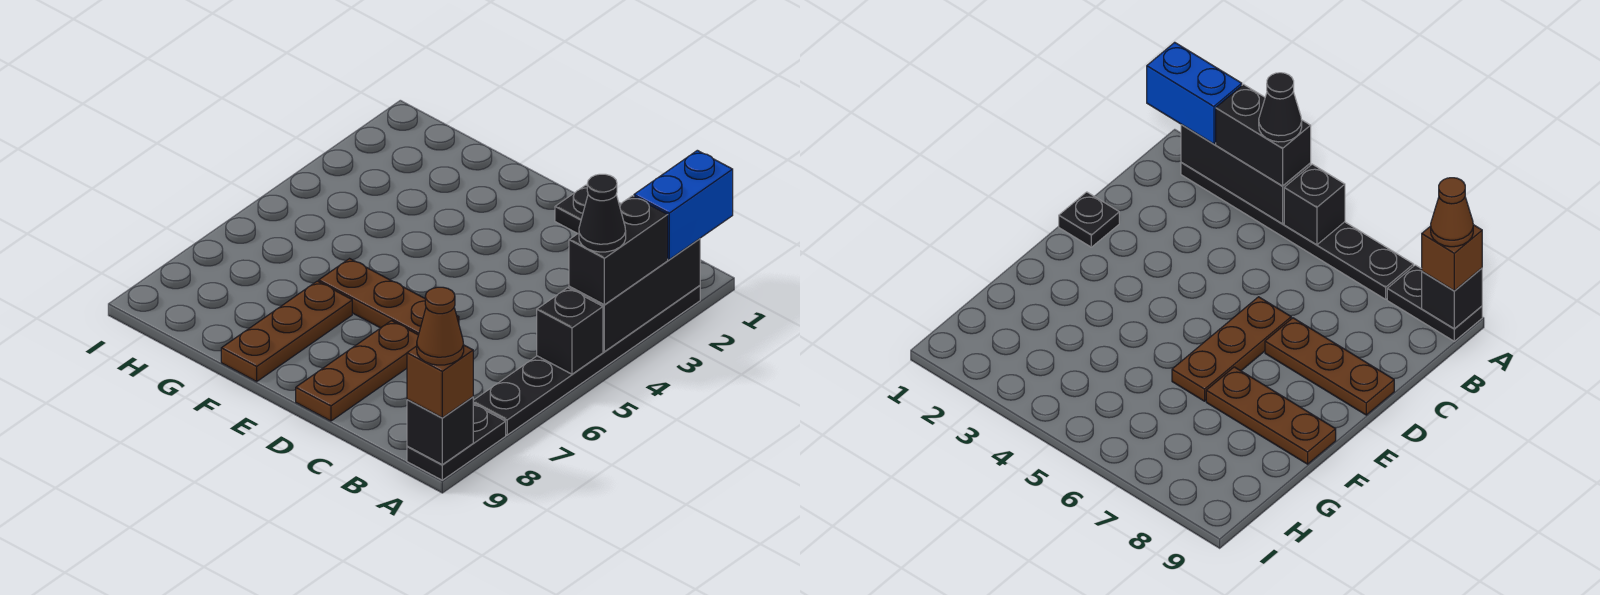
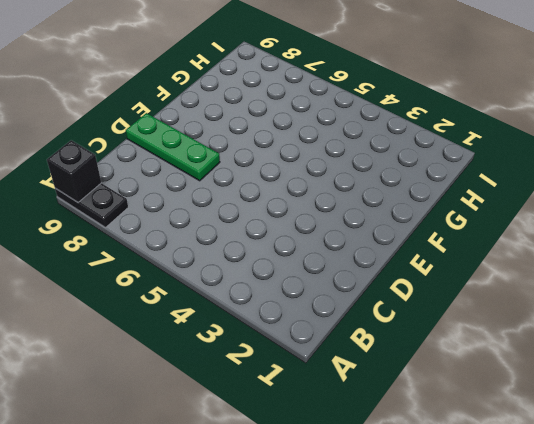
green plate D7:D9 level 1 -> brown plate D7:D9 level 1
none -> black plate A2:A7 level 1
none -> black plate D1 level 1
none -> brown plate D6:F6 level 1

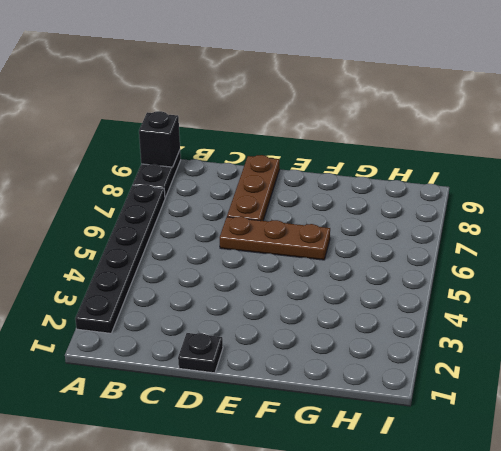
none -> brown plate F7:F9 level 1
none -> black brick A2:A4 level 2
none -> black brick A5 level 2

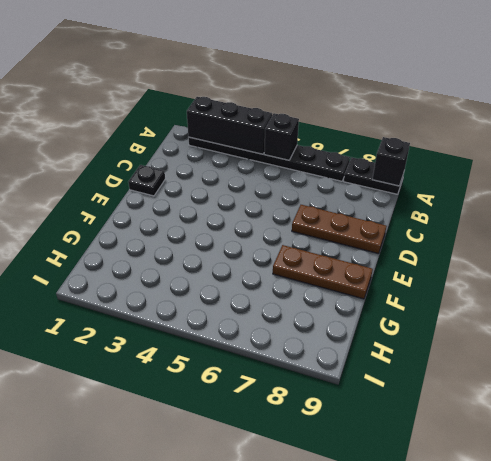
none -> brown plate D6:F6 level 1
none -> blue brick A1:A2 level 3
none -> black brick A3:A4 level 3

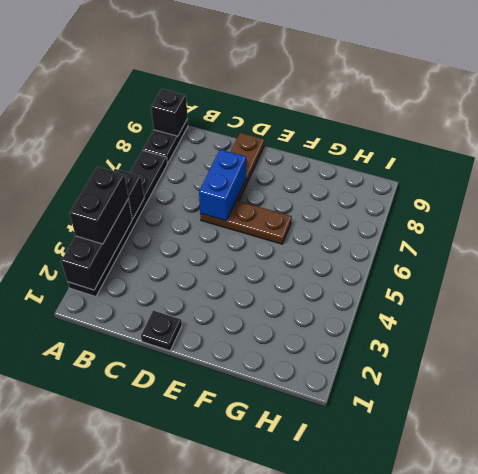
blue brick D6:D7 level 2 -> blue brick A1:A2 level 3
none -> brown plate F7:F9 level 1
none -> brown brick A9 level 3
none -> black cone A4 level 4

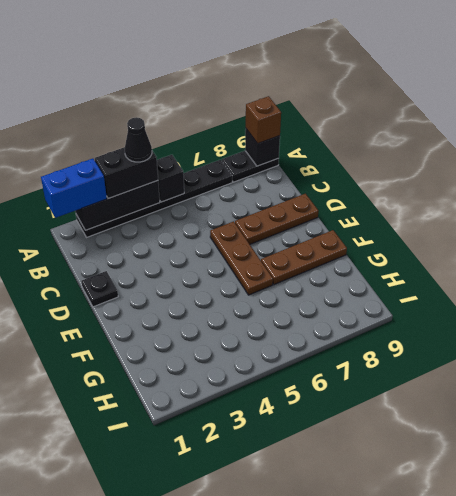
none -> brown cone A9 level 4

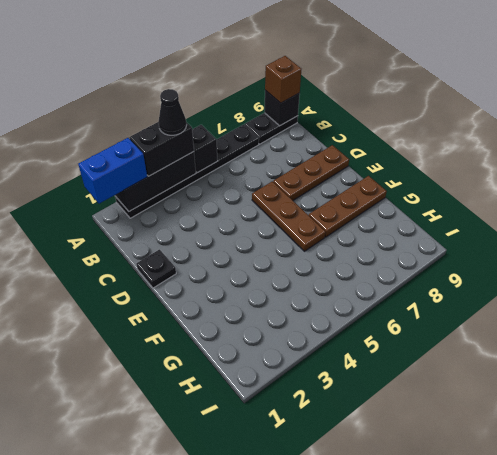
none -> brown cone A9 level 4

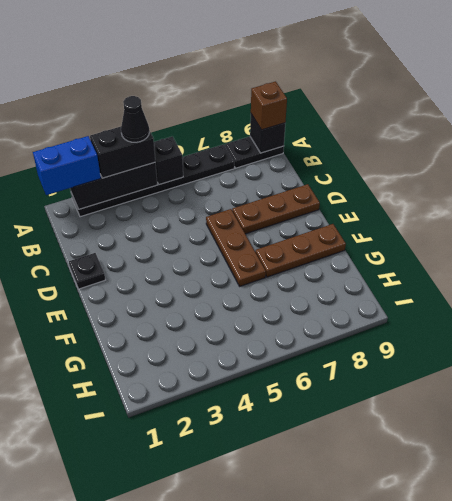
none -> brown cone A9 level 4

